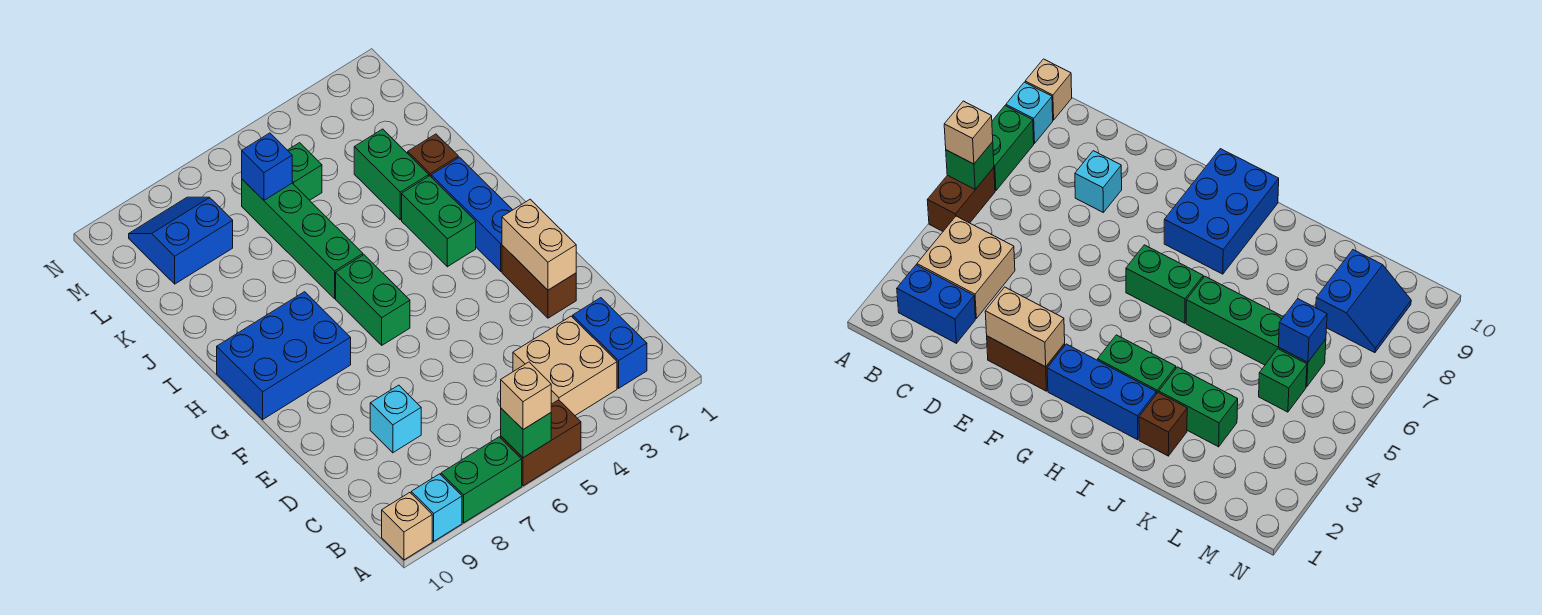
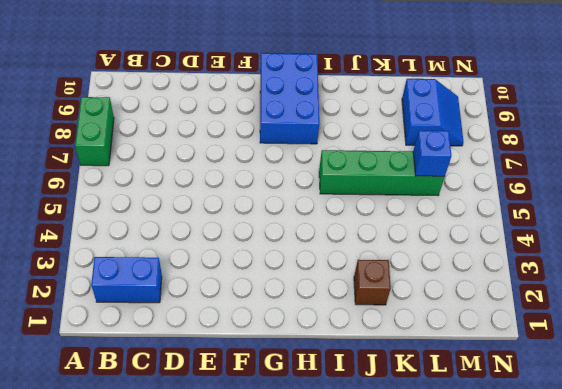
none -> brown brick A5:A6 level 1
none -> cyan brick A9 level 1
none -> tan brick A10 level 1

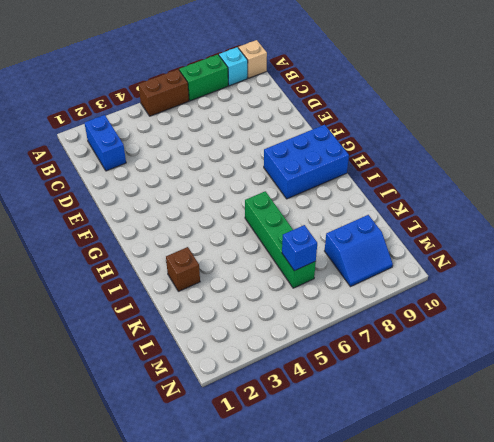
none -> tan brick B3:C4 level 1
none -> cyan brick D8 level 1
none -> brown brick E2:F2 level 1

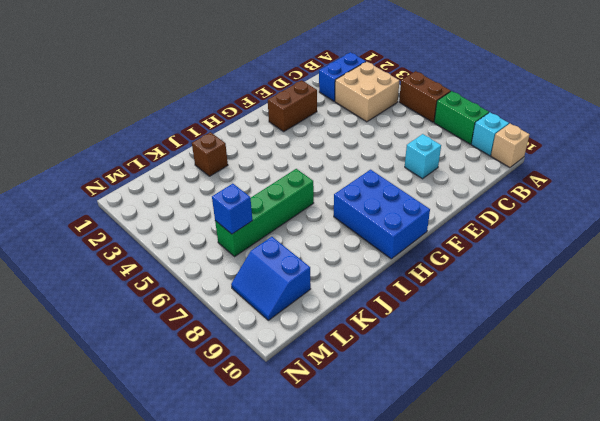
none -> blue brick G2:I2 level 1
none -> green brick G6:H6 level 1
none -> green brick H3:I3 level 1

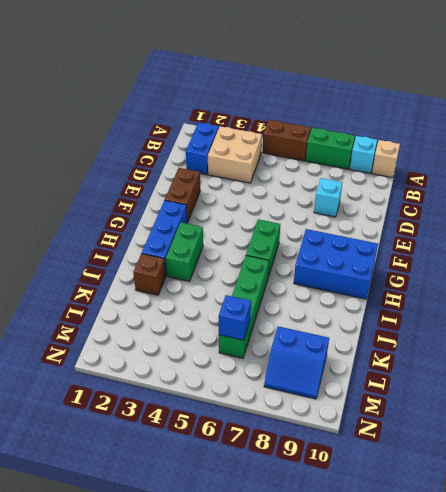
none -> green brick J3:K3 level 1
none -> green brick L5 level 1
none -> green brick A6 level 2

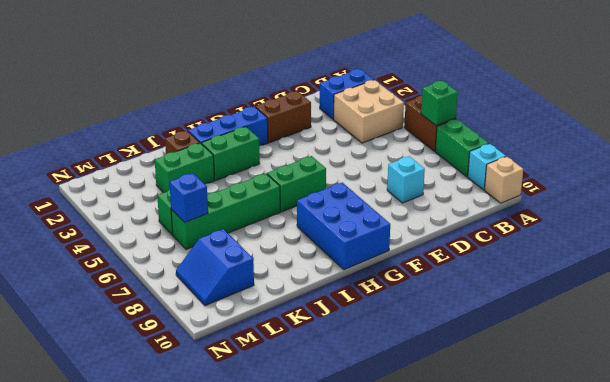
none -> tan brick E2:F2 level 2
none -> tan brick A6 level 3

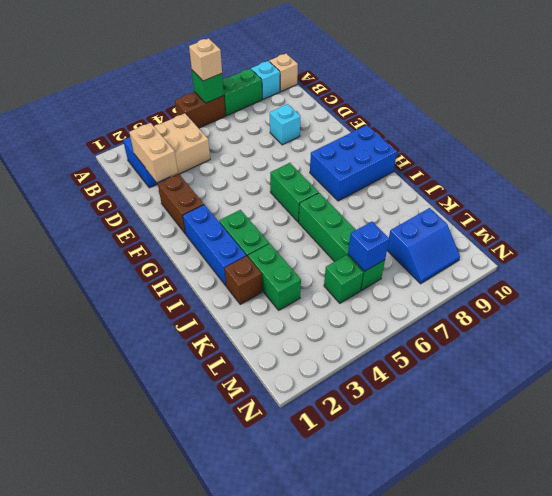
tan brick C2:D2 level 2 -> tan brick E2:F2 level 2

